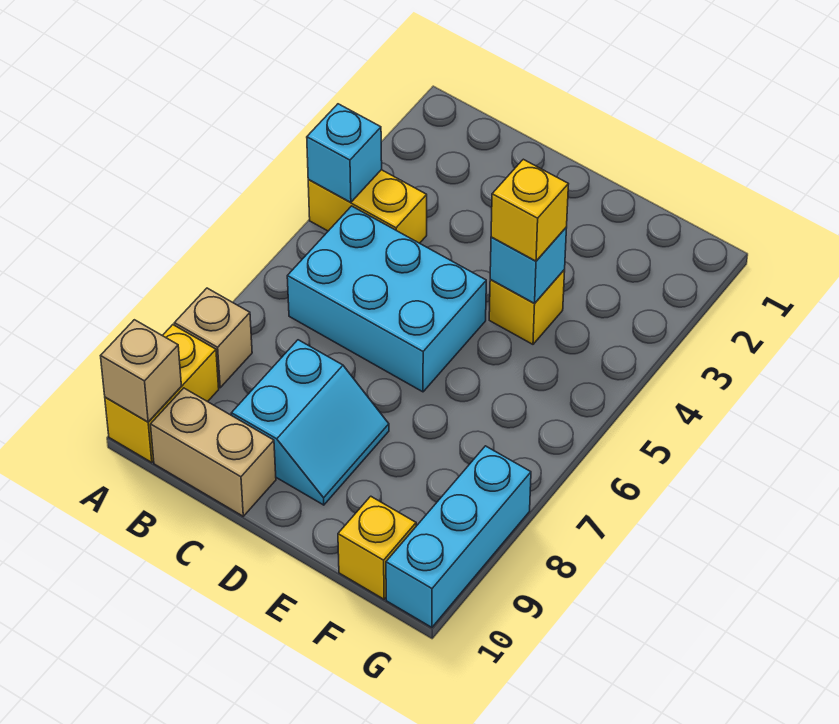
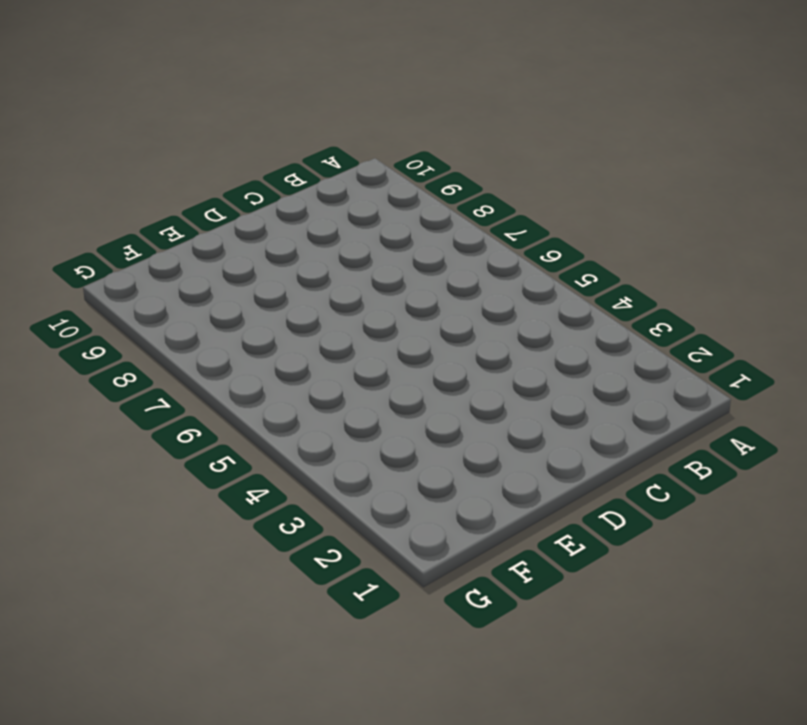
none -> yellow brick A4:B4 level 1
none -> tan brick A8 level 1
none -> yellow brick A9:A10 level 1

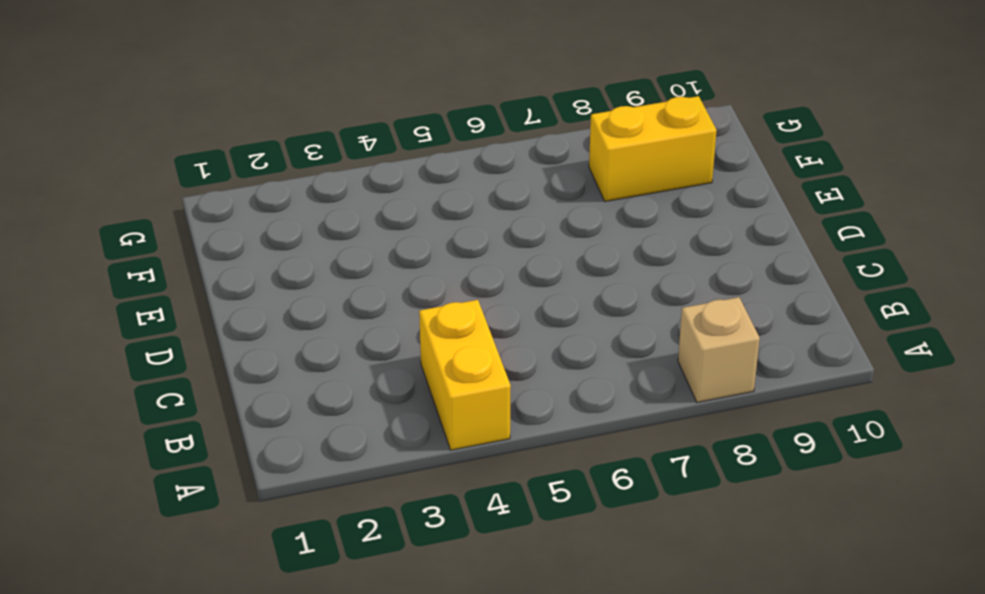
yellow brick F8:F9 level 1 -> yellow brick A9:A10 level 1
none -> cyan brick B5:D6 level 1
none -> tan brick B10:C10 level 1
none -> cyan slope C8:D9 level 1 top C

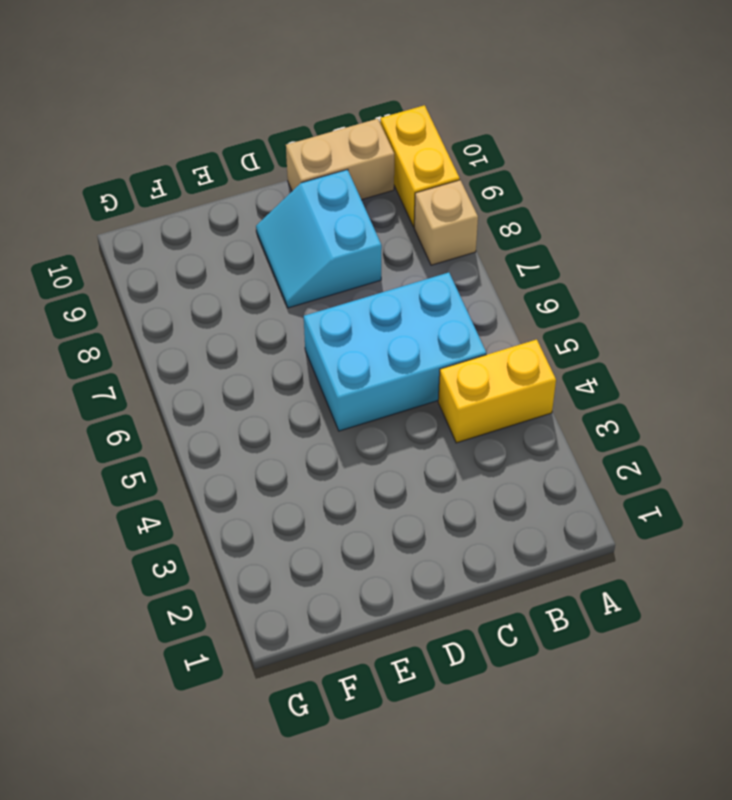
none -> yellow brick E4 level 1
none -> yellow brick F10 level 1
none -> cyan brick G8:G10 level 1

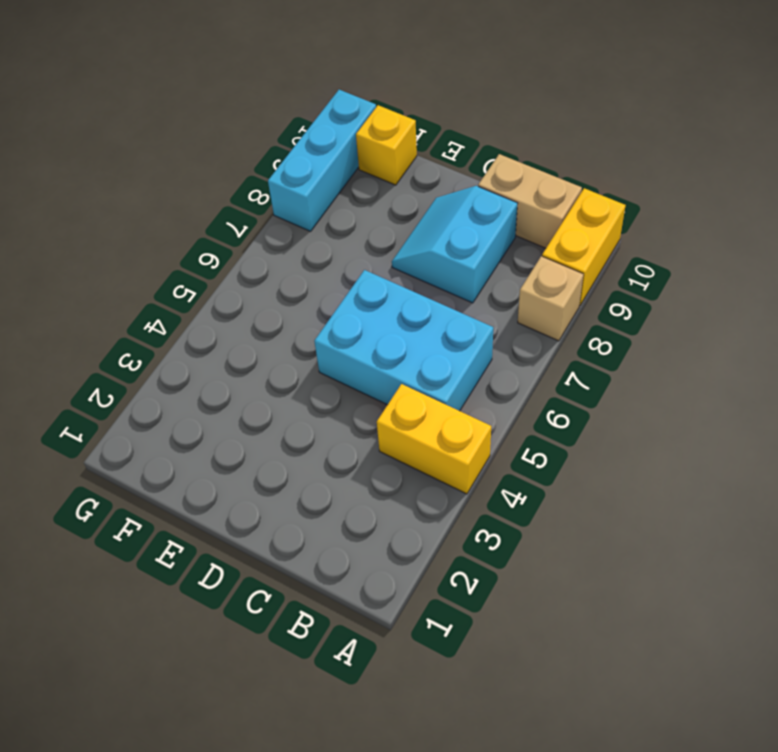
none -> yellow brick E4 level 1
none -> cyan brick A4 level 2
none -> tan brick A10 level 2

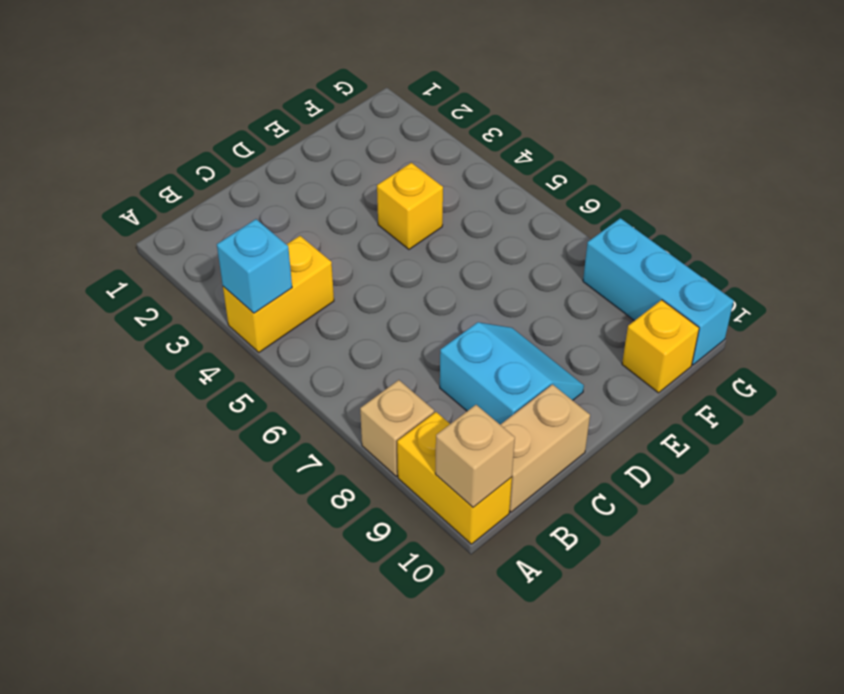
none -> cyan brick B5:D6 level 1
none -> cyan brick E4 level 2
none -> yellow brick E4 level 3

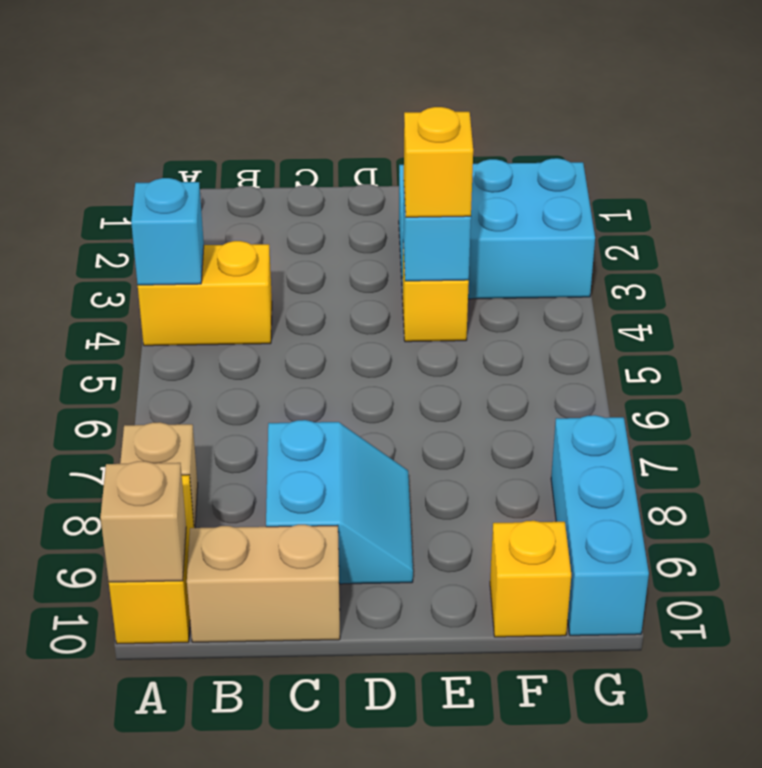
cyan brick E2:G3 level 1 -> cyan brick B5:D6 level 1

